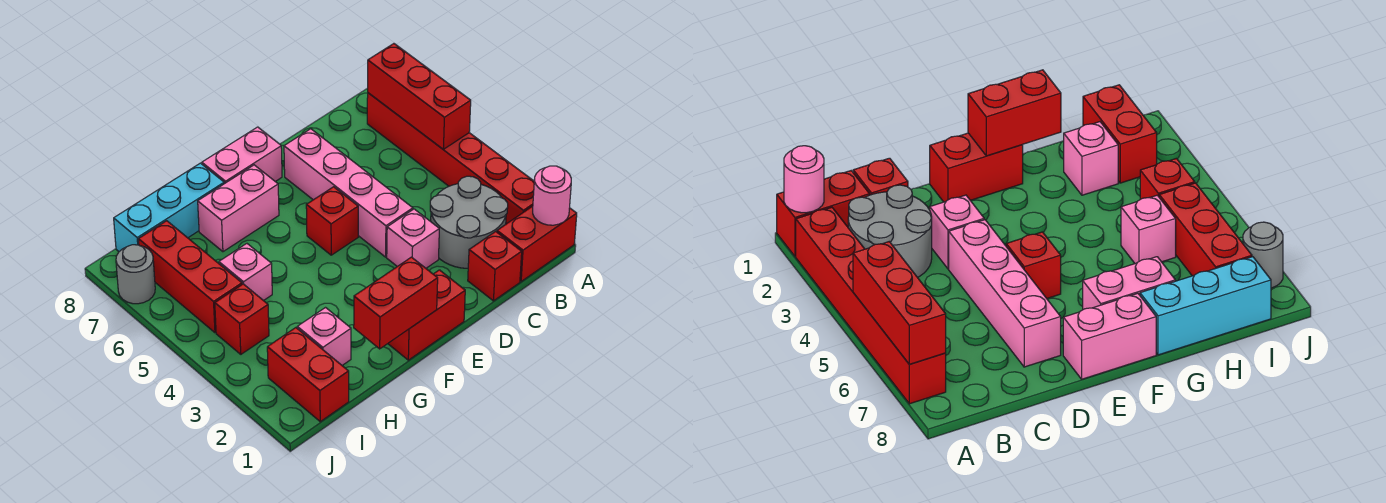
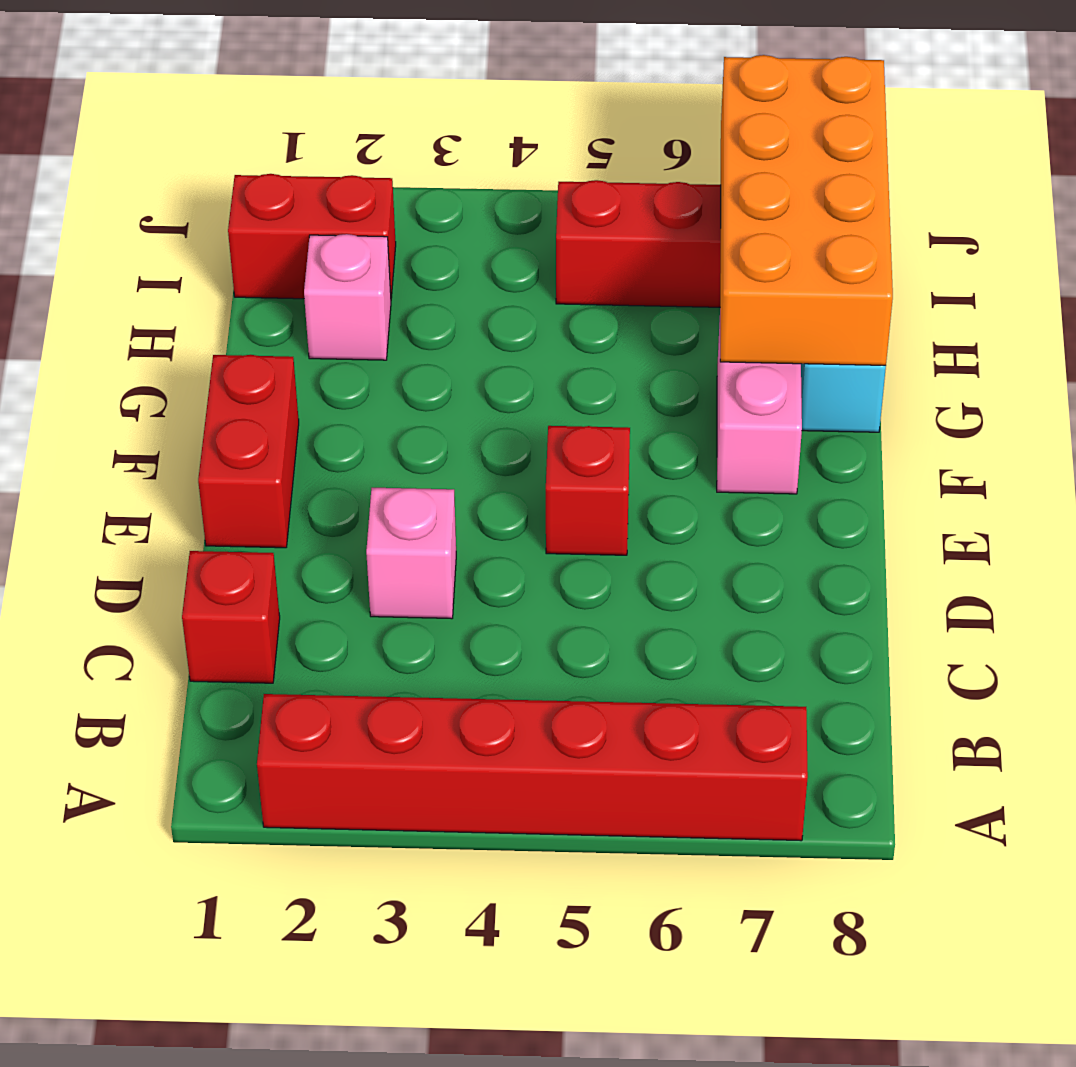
orange brick G7:J8 level 2 -> none
none -> red brick A1:B1 level 1
none -> grey round brick B2:C3 level 1
none -> pink brick D4:D7 level 1

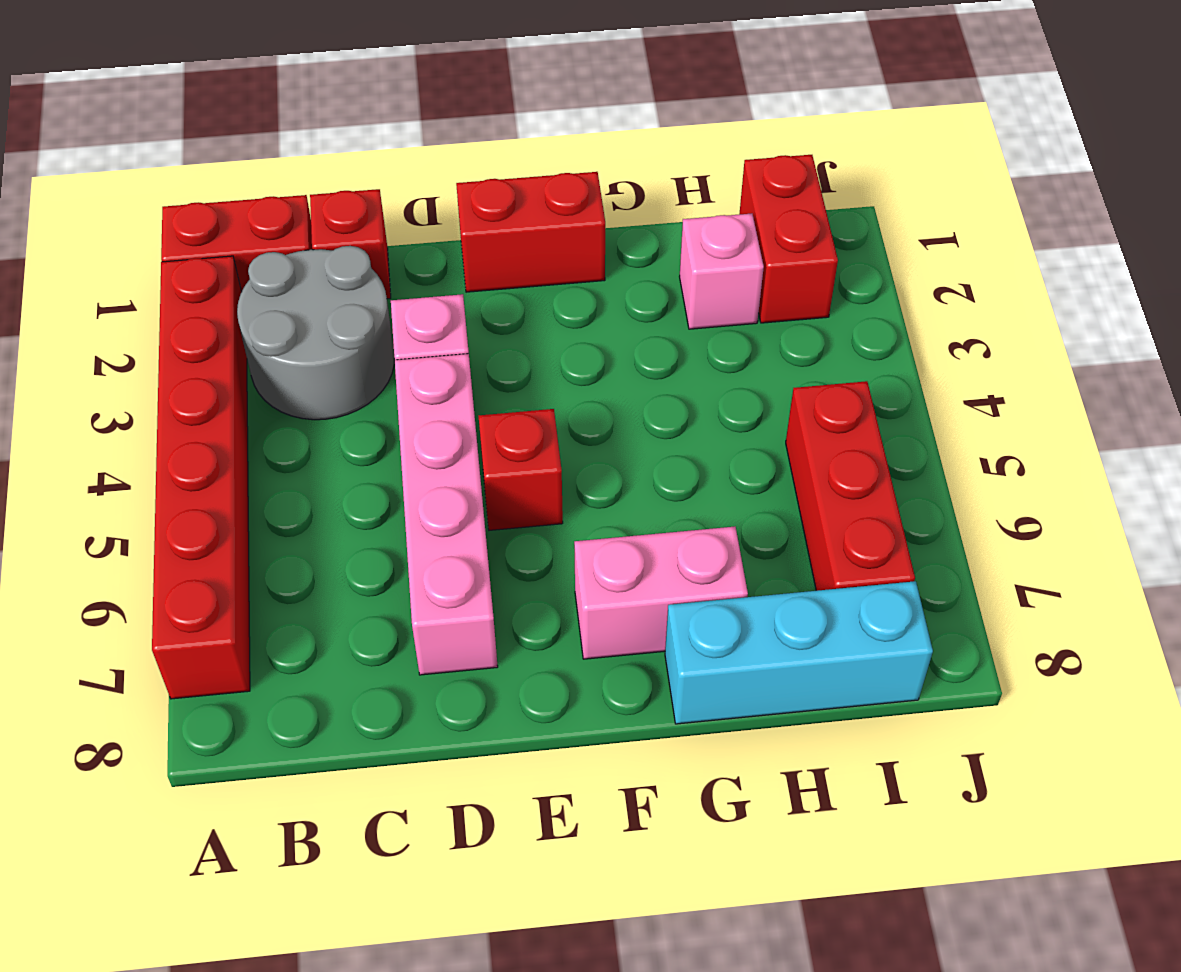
none -> pink brick E8:F8 level 1
none -> pink brick H5 level 1
none -> red brick I4 level 1

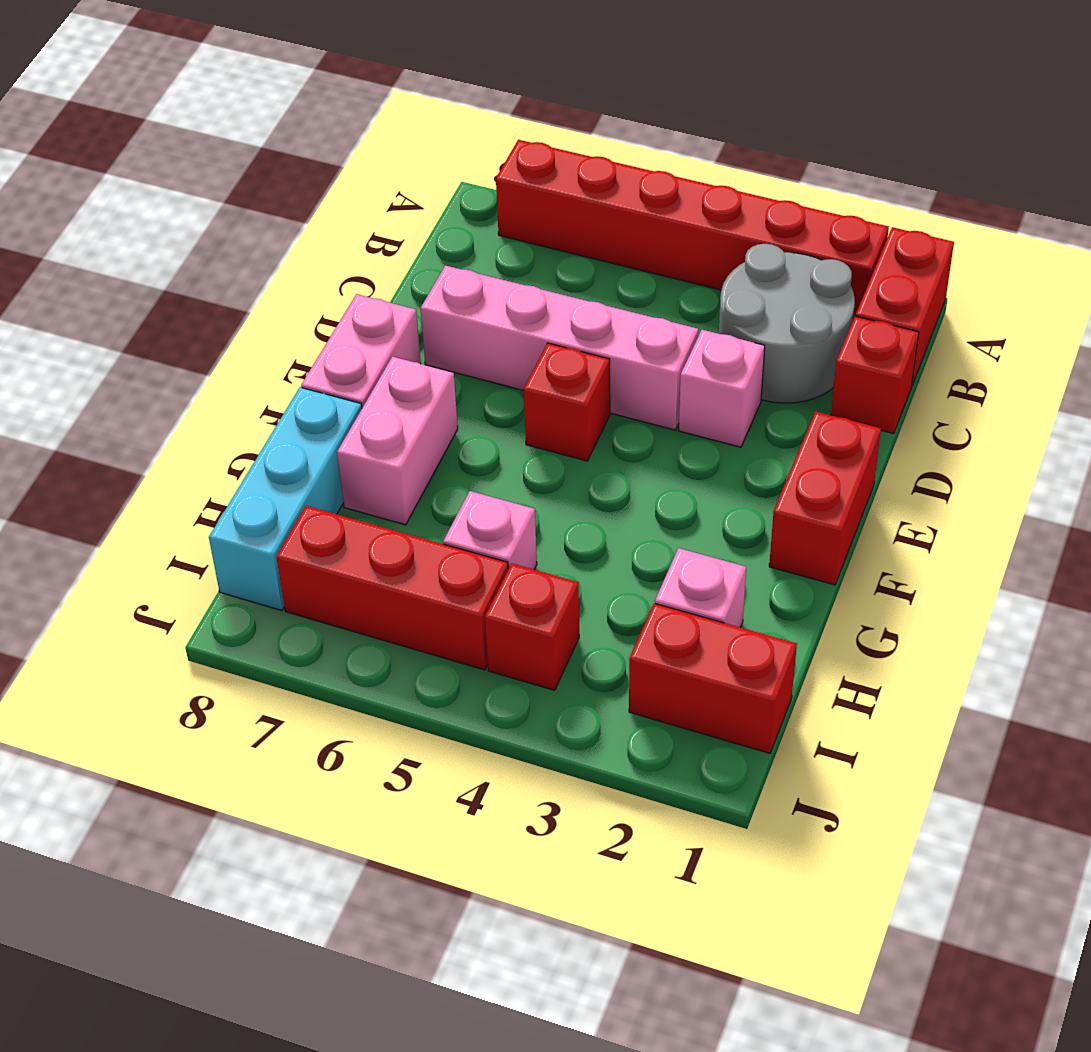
none -> grey round brick J7 level 1
none -> pink round brick A1 level 2
none -> red brick A5:A7 level 2

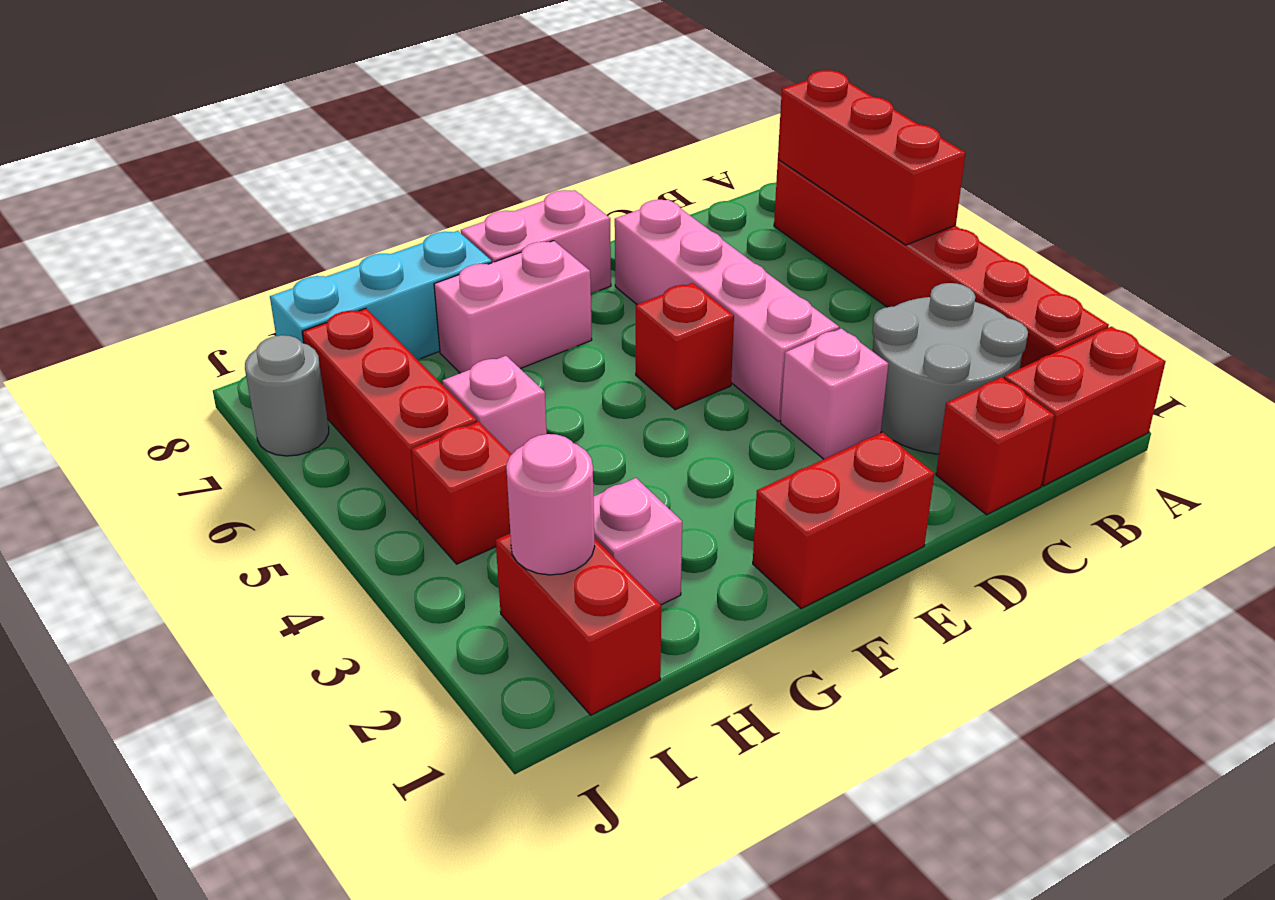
pink round brick I2 level 2 -> pink round brick A1 level 2
none -> red brick F1:G1 level 2

